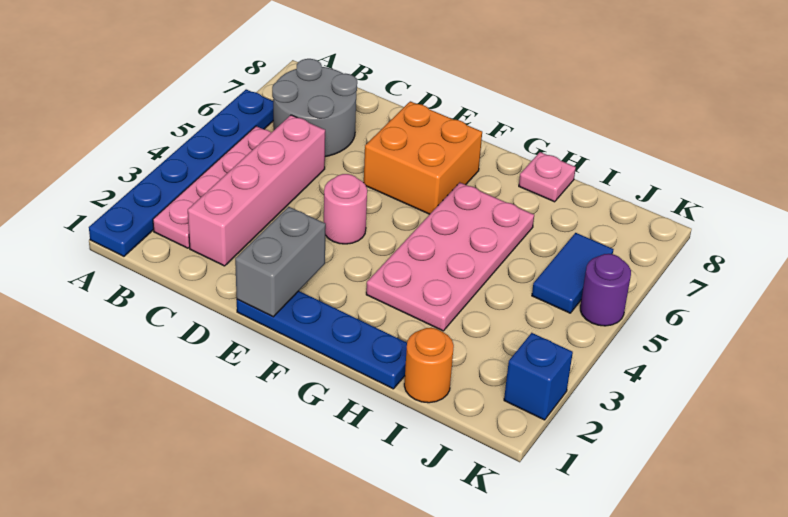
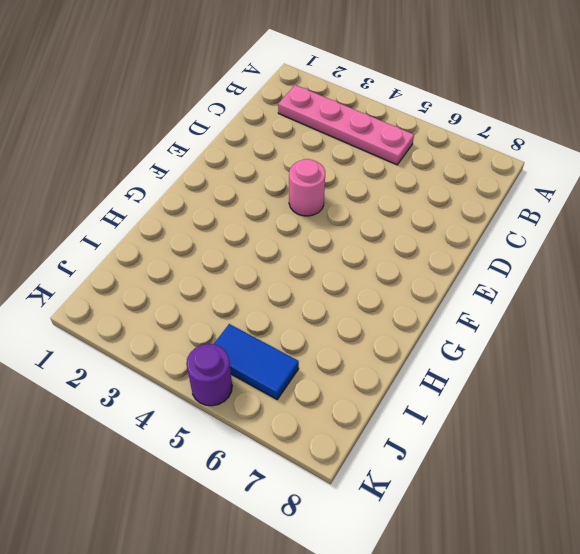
none -> blue plate A1:A6 level 1
none -> grey round brick B6:C7 level 1
none -> pink brick C2:C5 level 1

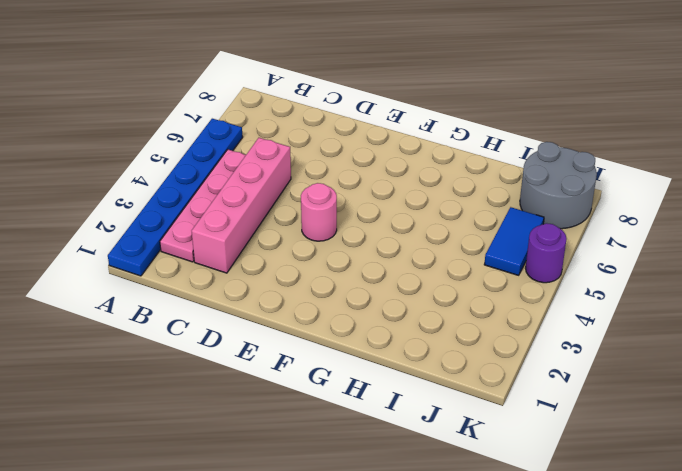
grey round brick J7:K8 level 1 -> grey round brick B6:C7 level 1
none -> blue plate E1:H1 level 1
none -> orange brick E6:F7 level 1
none -> pink plate G3:H6 level 1

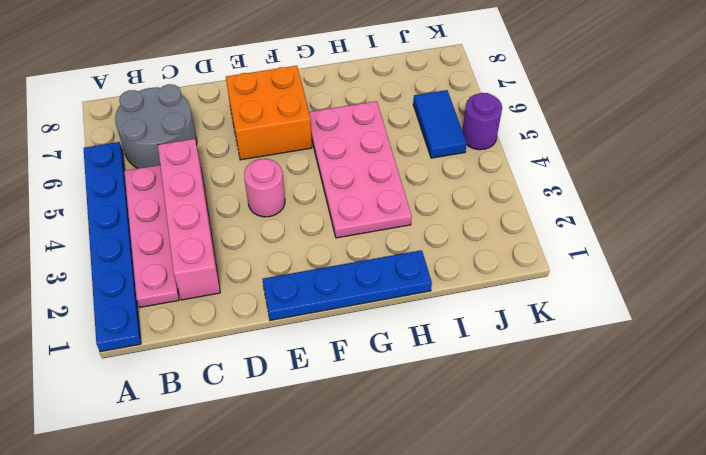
none -> pink plate H8 level 1
none -> orange round brick I1 level 1
none -> blue brick K2 level 1

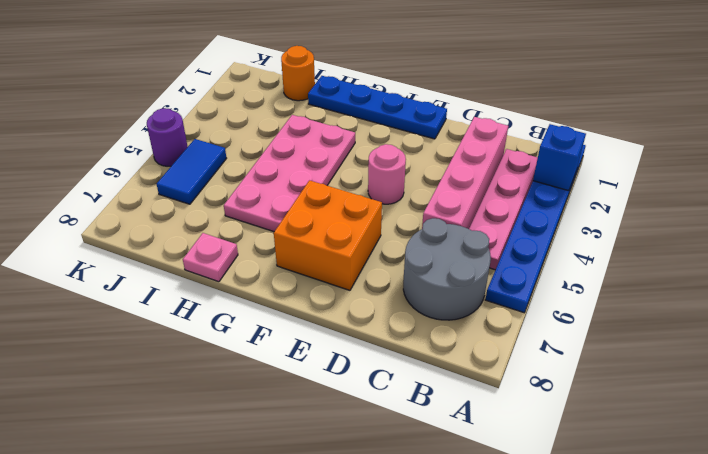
blue brick A2 level 2 -> blue brick K2 level 1
none -> grey brick E1:E2 level 2

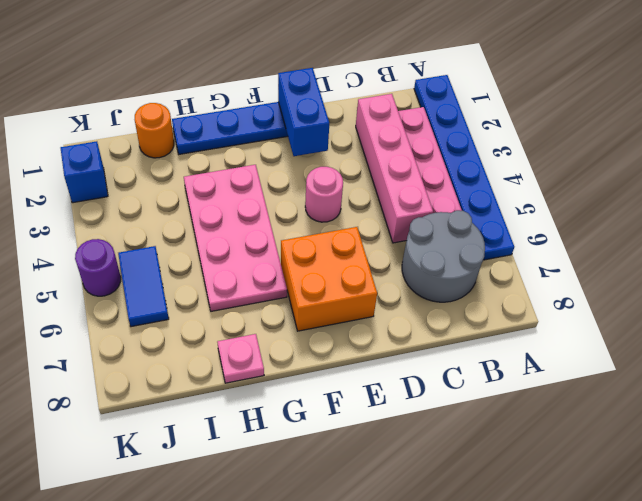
blue brick E1:E2 level 2 -> grey brick E1:E2 level 2

